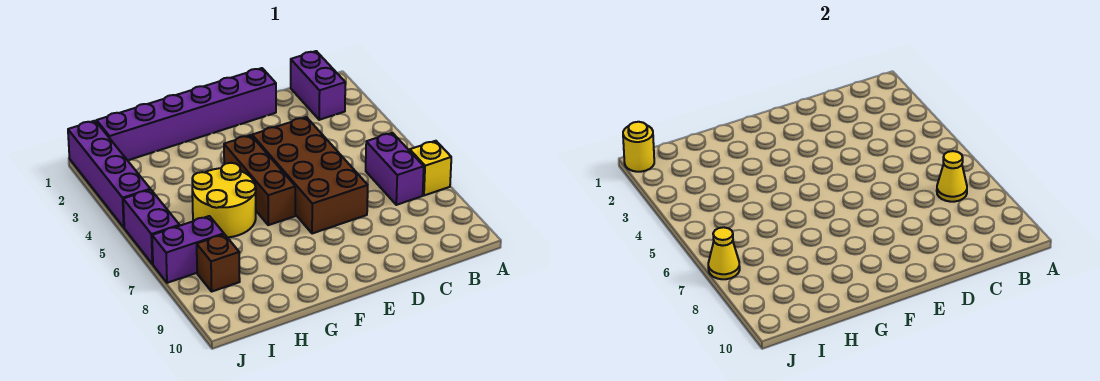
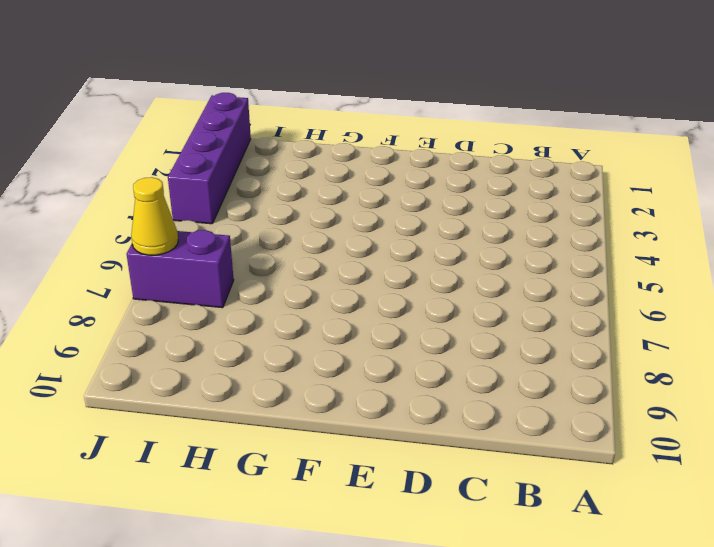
none -> yellow brick A7 level 1
none -> purple brick B1:B2 level 1
none -> purple brick B6:B7 level 1

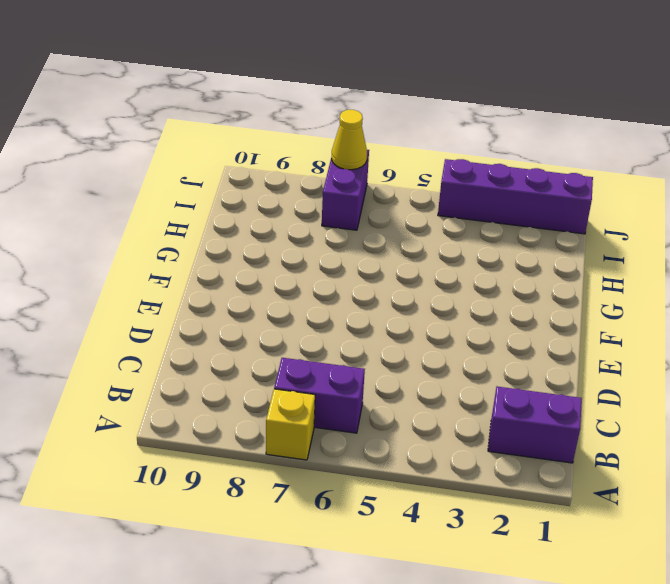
none -> purple brick D1:I1 level 1
none -> brown brick D4:E7 level 1
none -> brown brick F4:F6 level 1

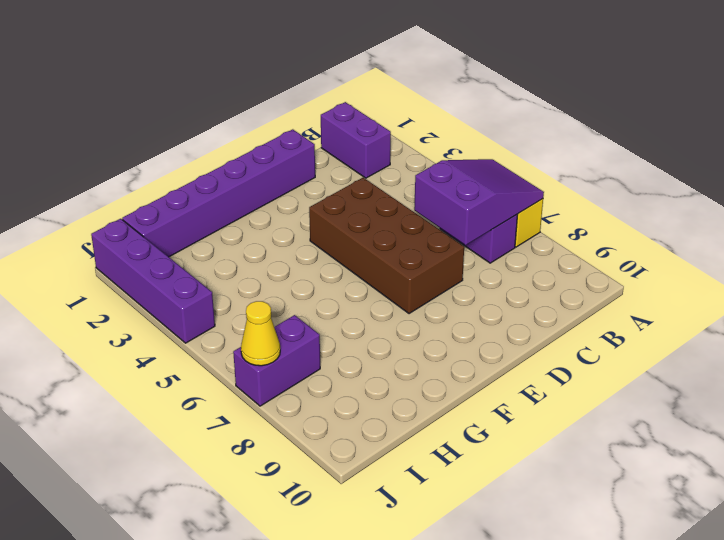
purple slope A6:C7 level 2 top C -> yellow cone B7 level 2
none -> brown brick F4:F6 level 1
none -> yellow round brick G5:H6 level 1
none -> brown brick I8 level 1

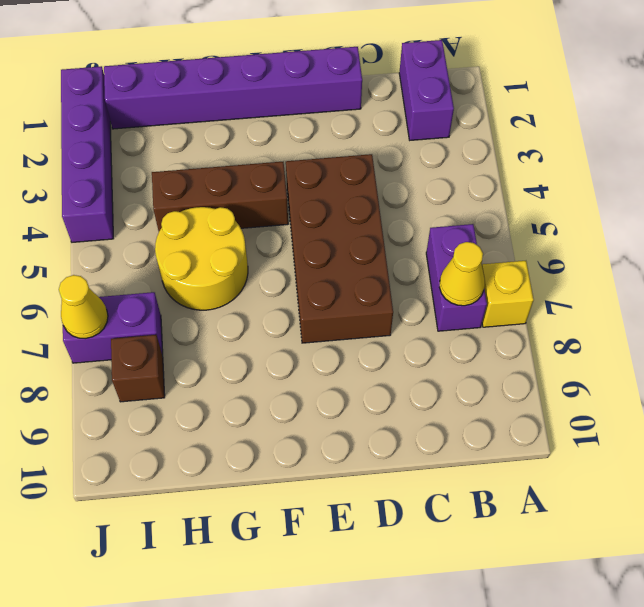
brown brick F4:H4 level 1 -> brown brick F4:F6 level 1
none -> purple brick J5:J6 level 1
none -> yellow round brick J1 level 2

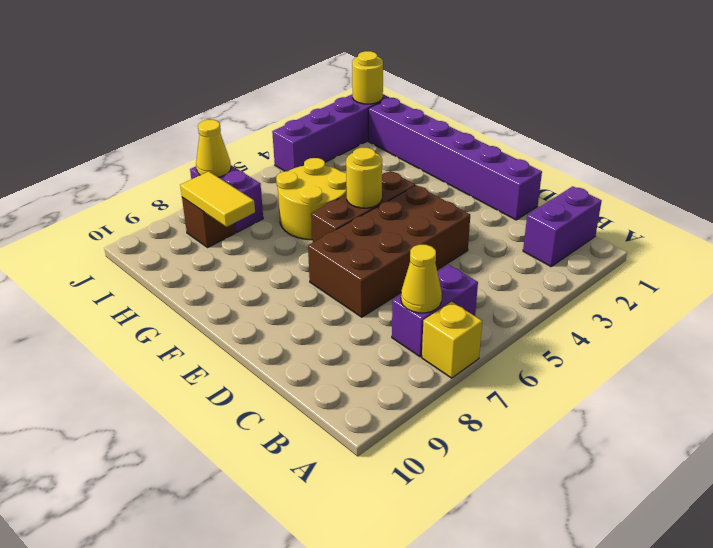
yellow round brick F5 level 2 -> none
yellow tile H8:I8 level 2 -> none
none -> purple brick J5:J6 level 1

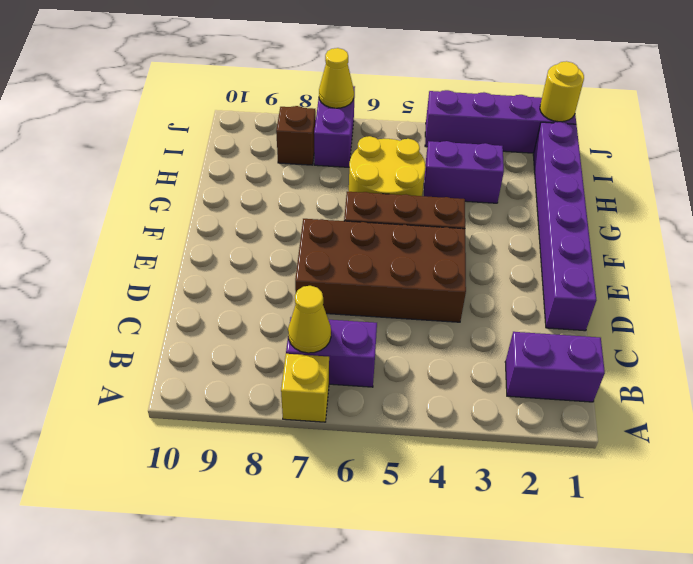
purple brick H3:H4 level 1 -> purple brick J5:J6 level 1

